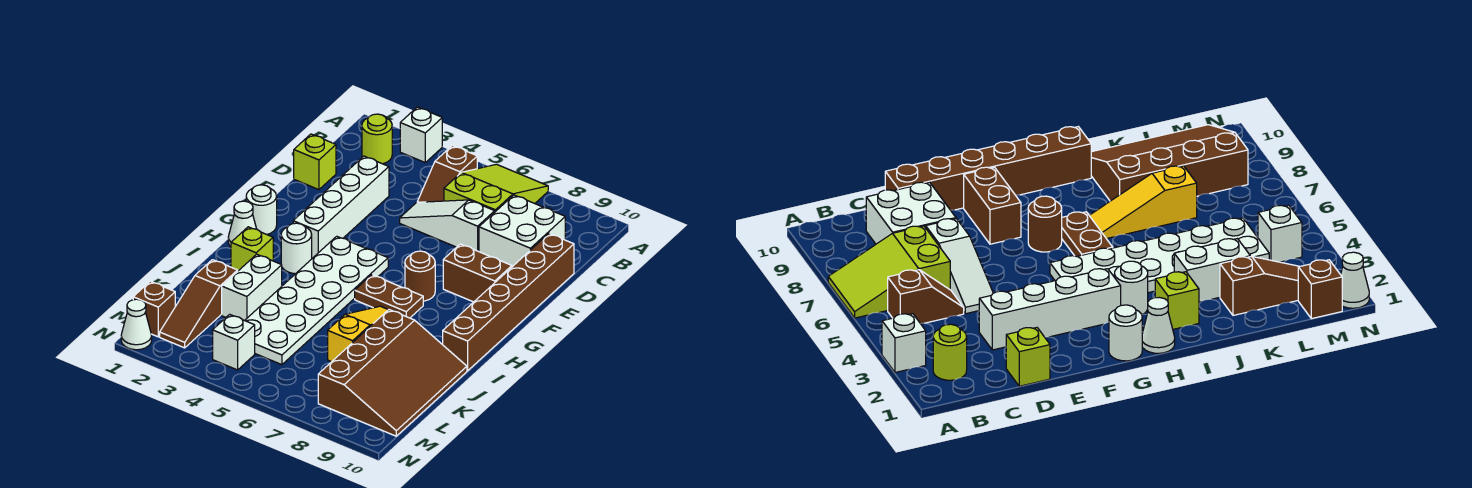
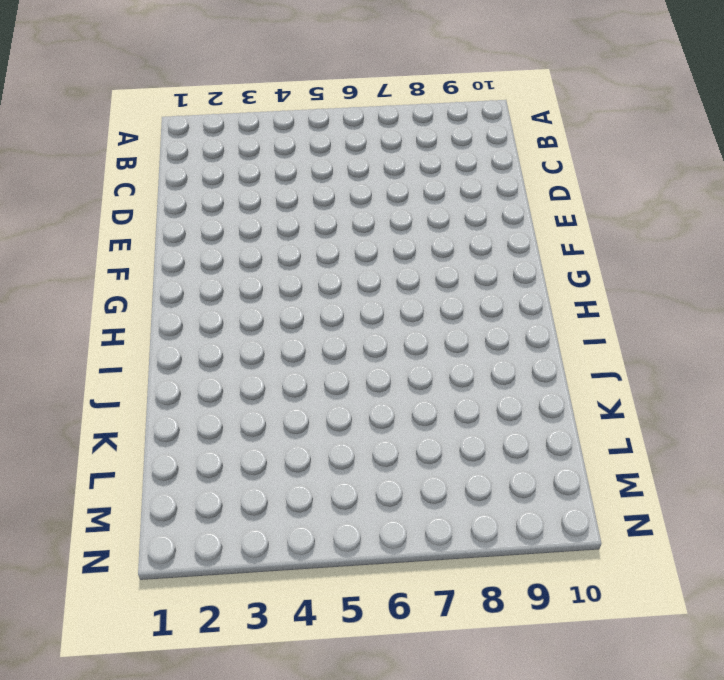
none -> white brick A3 level 1
none -> lime slope A6:C7 level 1 top C
none -> lime round brick B2 level 1

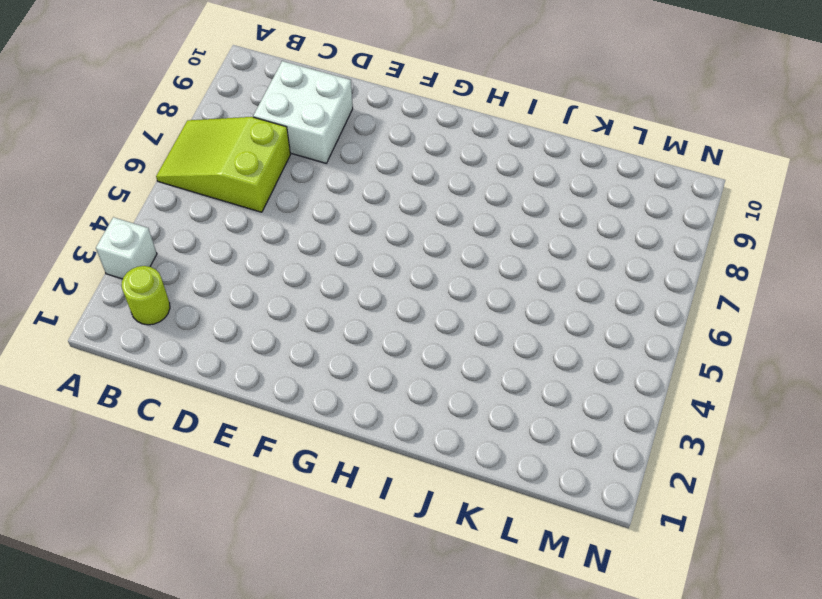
none -> brown slope B5:C5 level 1 top B
none -> lime brick D1 level 1
none -> white brick D3:G3 level 1

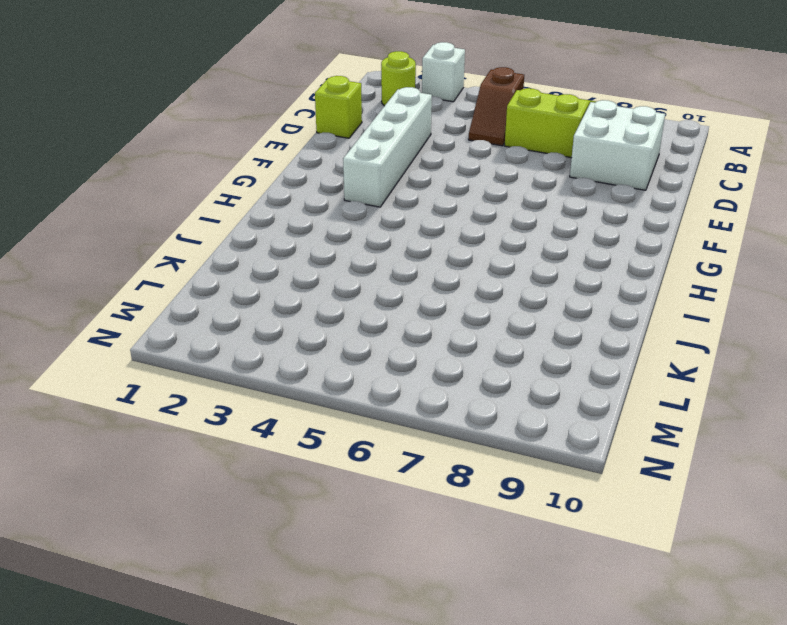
none -> white slope D5:D7 level 1 top 7
none -> brown brick D10:I10 level 1
none -> brown brick F8:F9 level 1

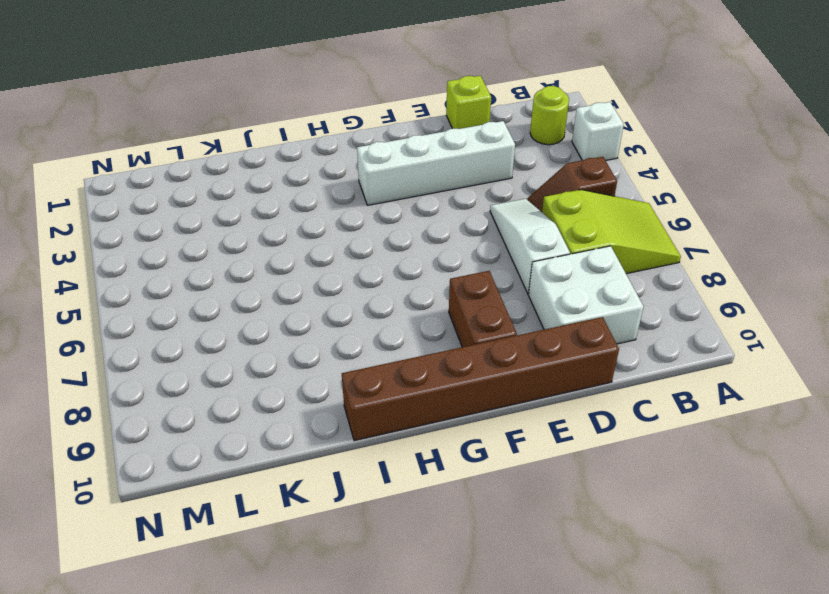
none -> white round brick G1 level 1
none -> white plate G4:L5 level 1
none -> brown round brick G7 level 1

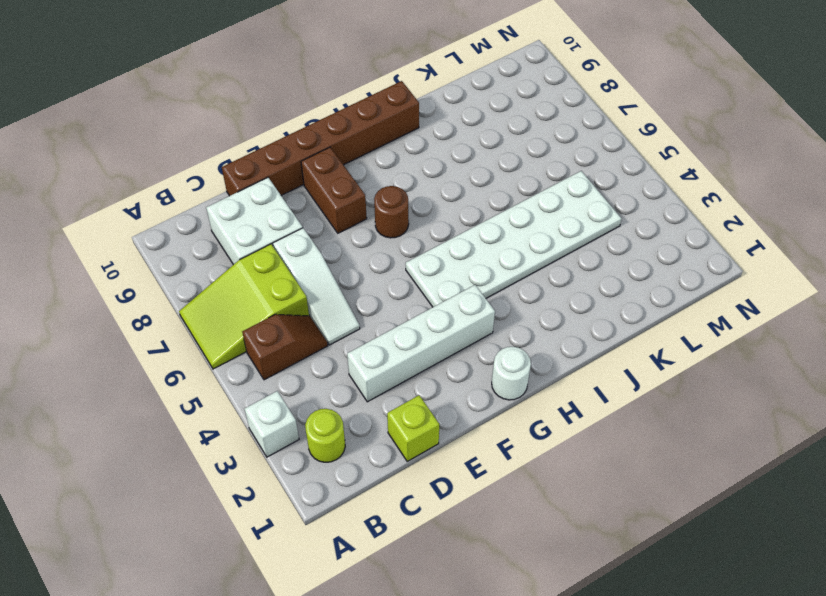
none -> white cone H1 level 1
none -> white round brick H3 level 1
none -> brown plate H6:H7 level 1

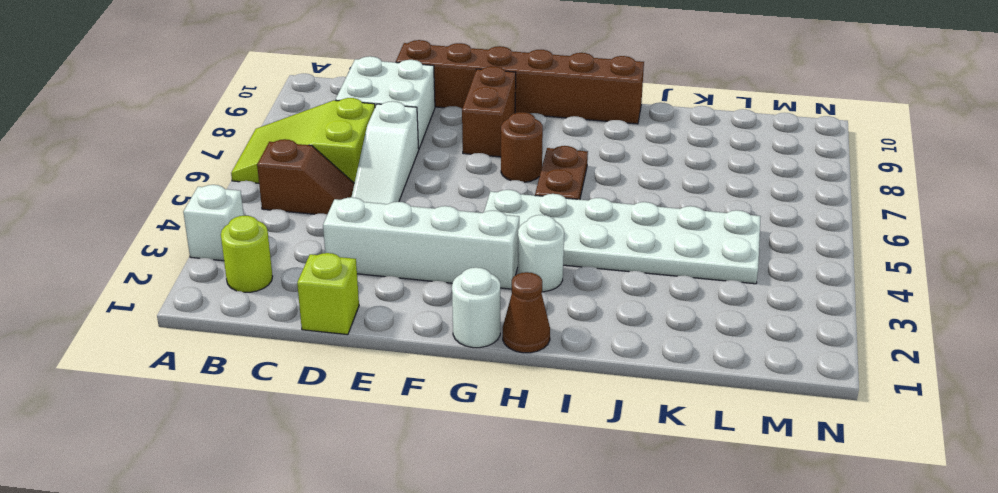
brown cone H1 level 1 -> white cone H1 level 1
none -> lime brick I2 level 1
none -> yellow slope I7:K7 level 1 top K
none -> white brick J3:K3 level 1

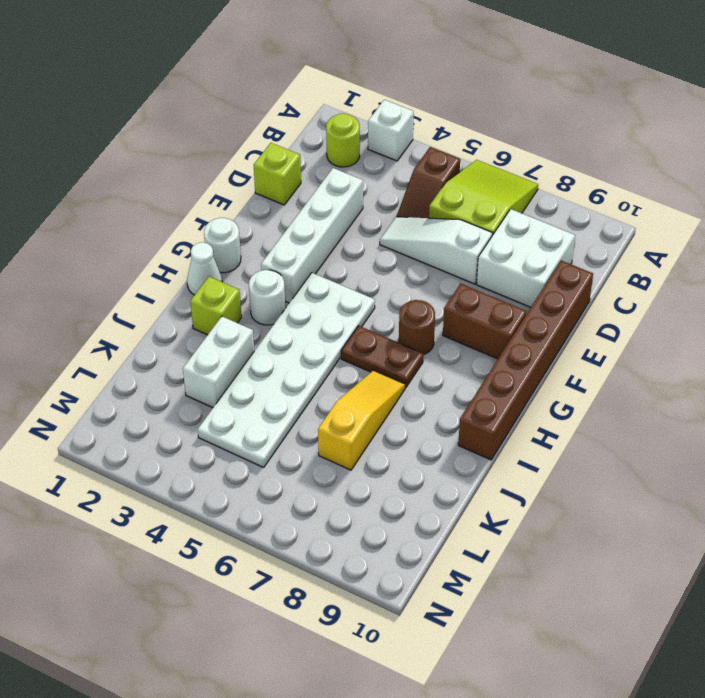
none -> brown slope J8:M10 level 1 top 8
none -> brown slope K2:M2 level 1 top K
none -> brown brick M1 level 1

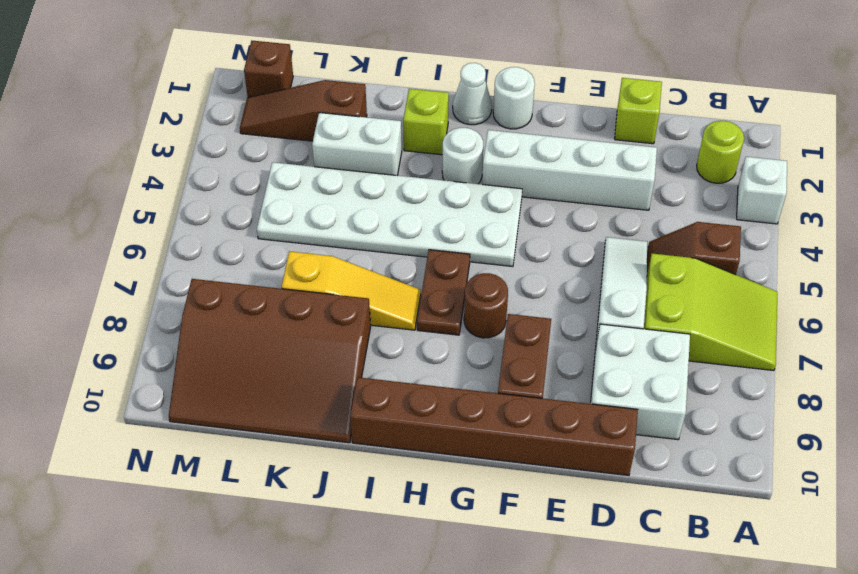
none -> white brick M4 level 1
none -> white cone N1 level 1

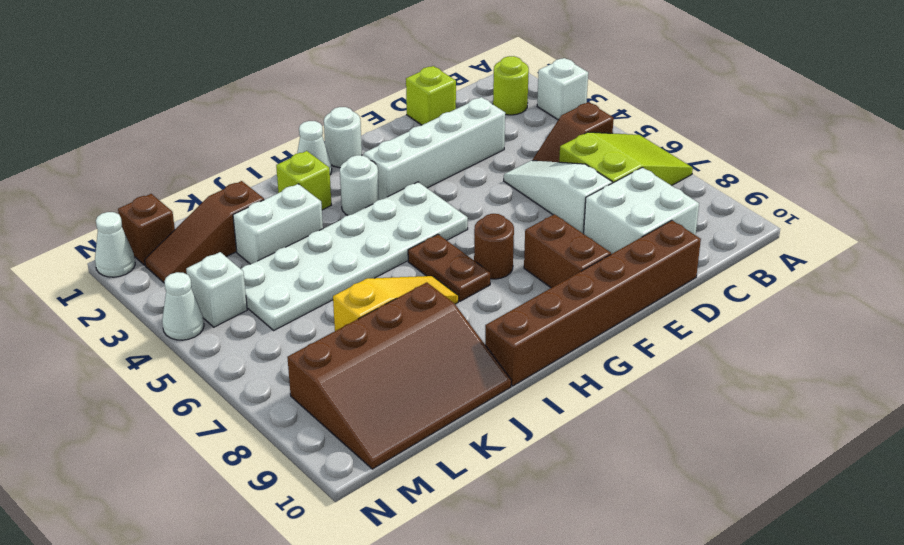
white cone N4 level 1 -> none

